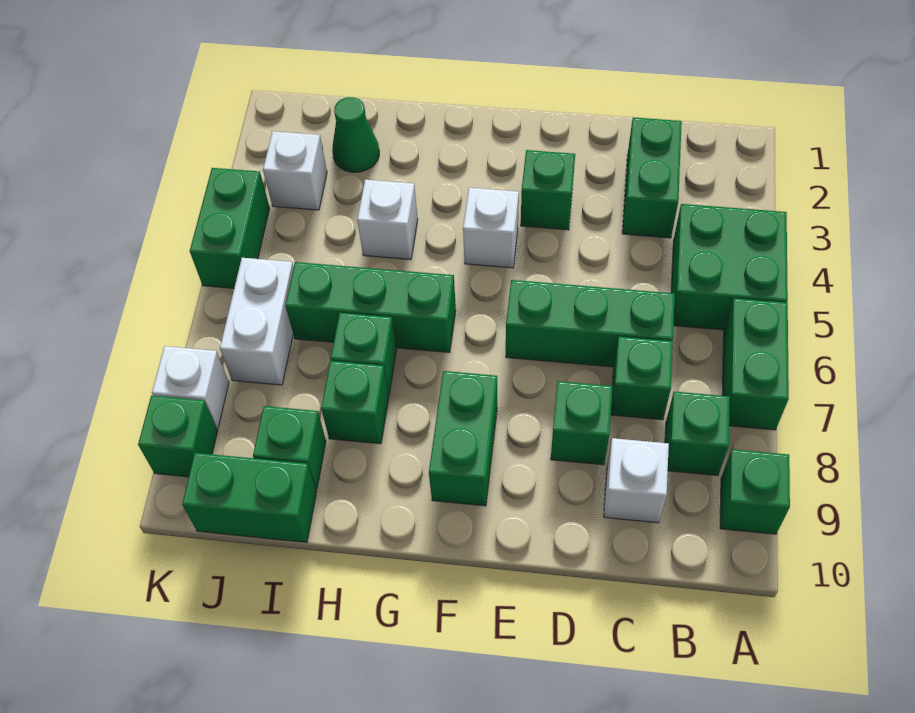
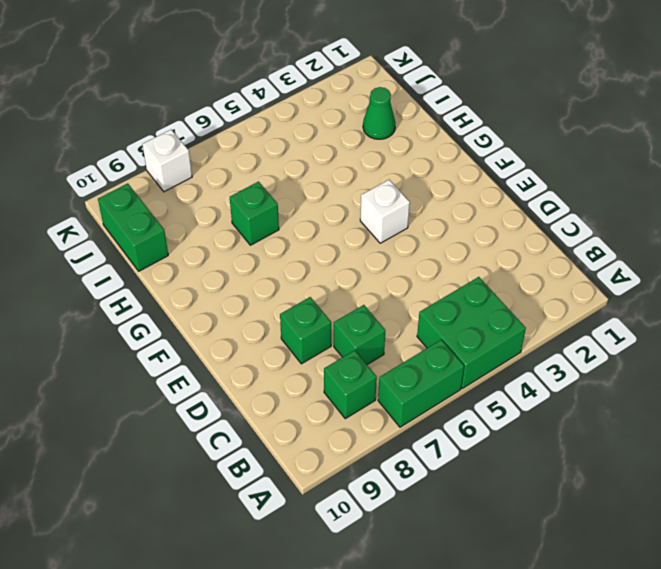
none -> green brick A9 level 1
none -> green brick C2:C3 level 1
none -> green brick C6:E6 level 1

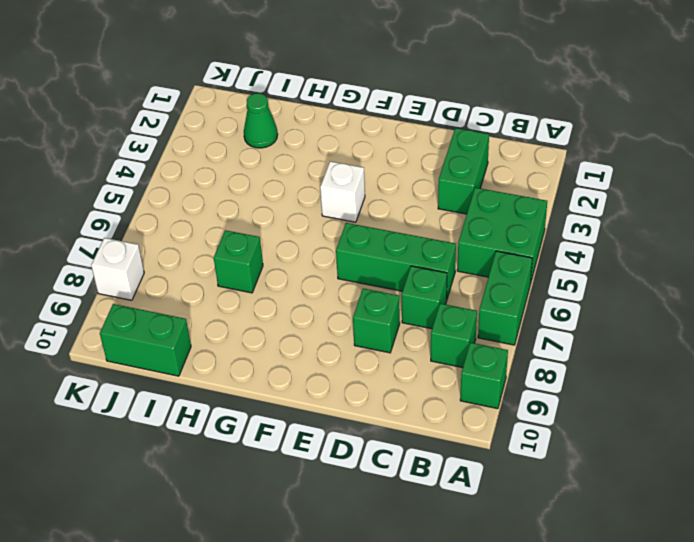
none -> white brick C9 level 1
none -> green brick E3 level 1
none -> green brick F8:F9 level 1

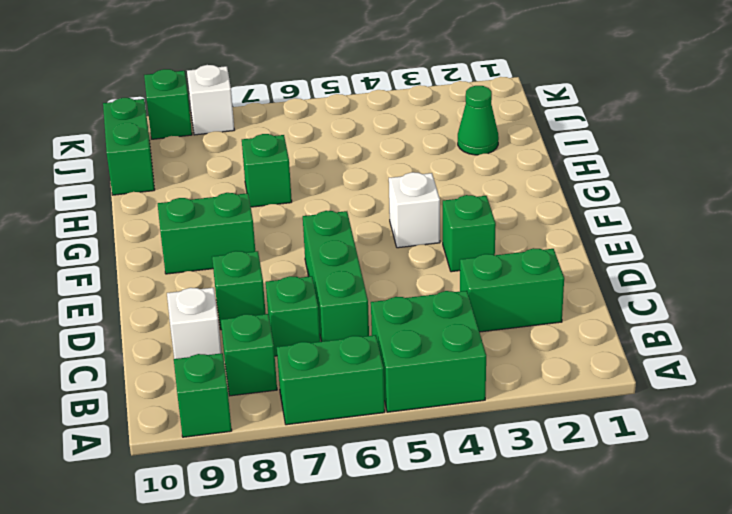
none -> green brick G6:I6 level 1
none -> white brick H4 level 1
none -> green brick H8 level 1

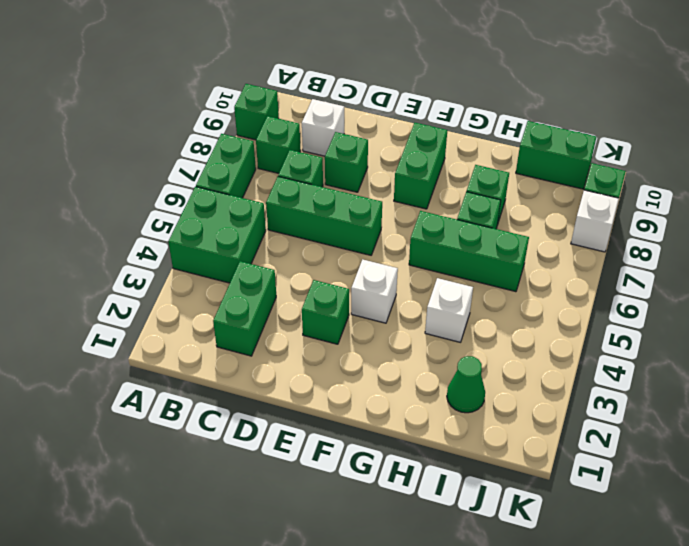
none -> green brick I9 level 1
none -> white brick J3 level 1
none -> white brick J6:J7 level 1

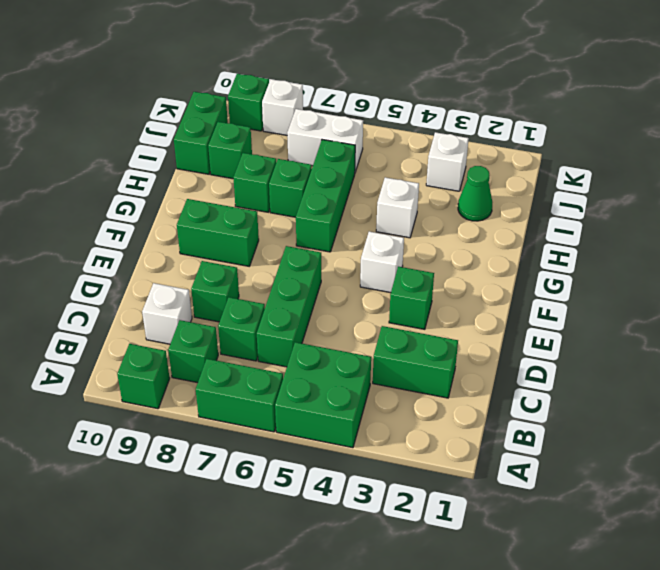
none -> green brick K4:K5 level 1

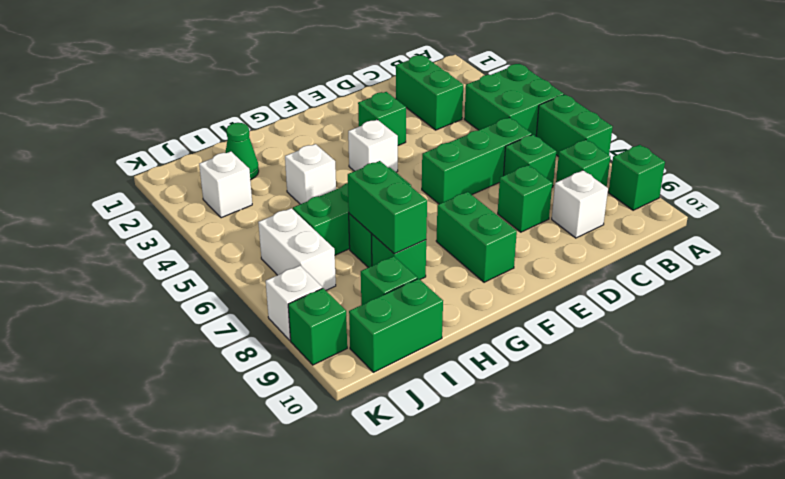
green brick H7:H8 level 2 -> green brick K4:K5 level 1

